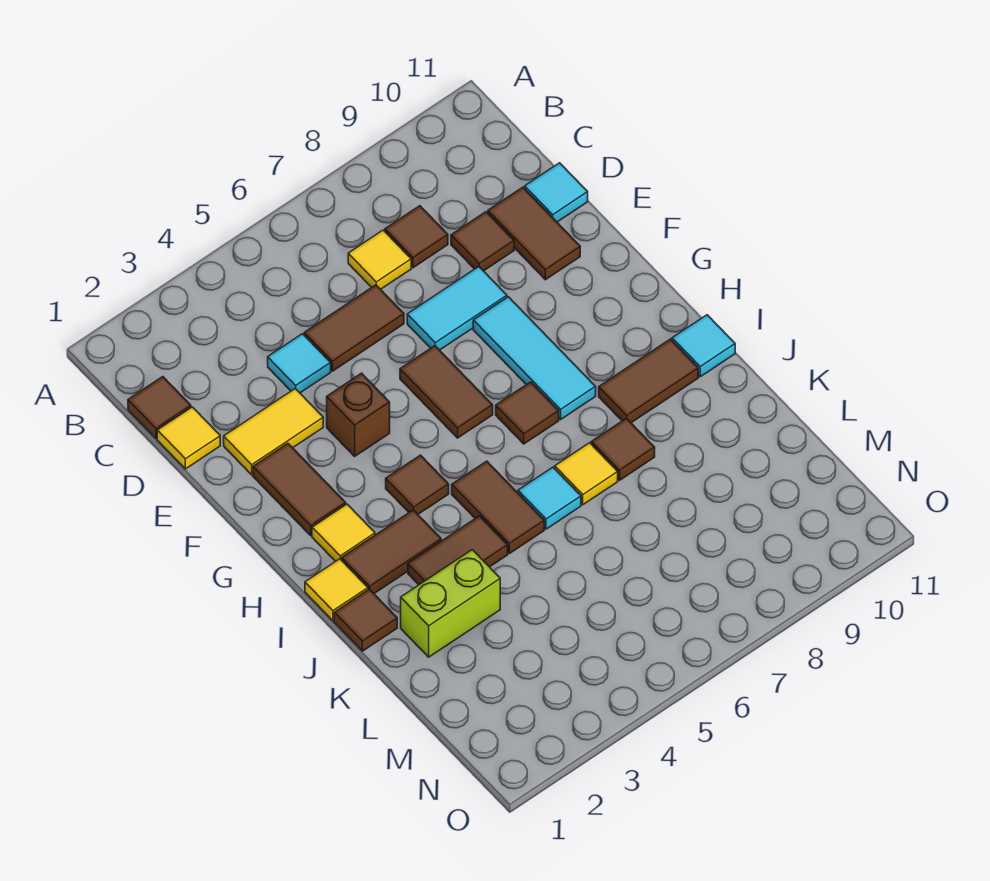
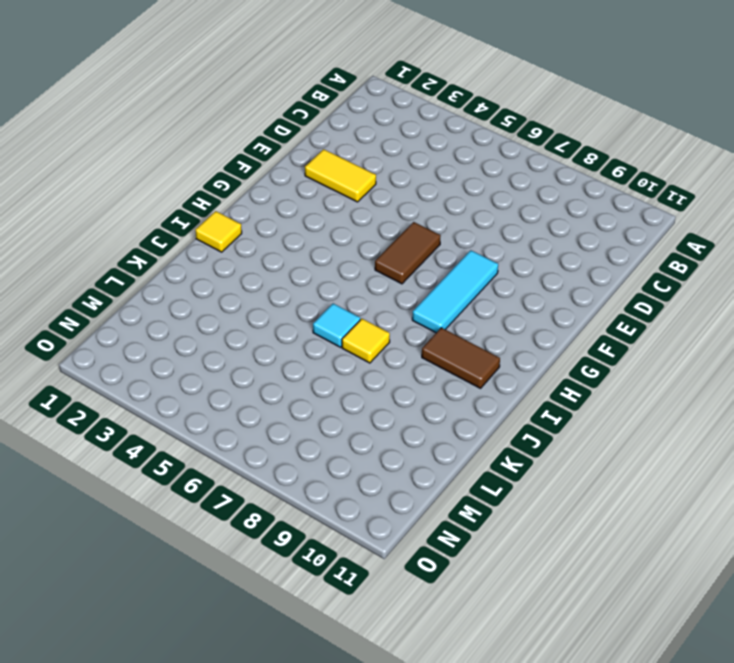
none -> brown tile C1 level 1
none -> yellow tile C7 level 1
none -> brown tile C8 level 1

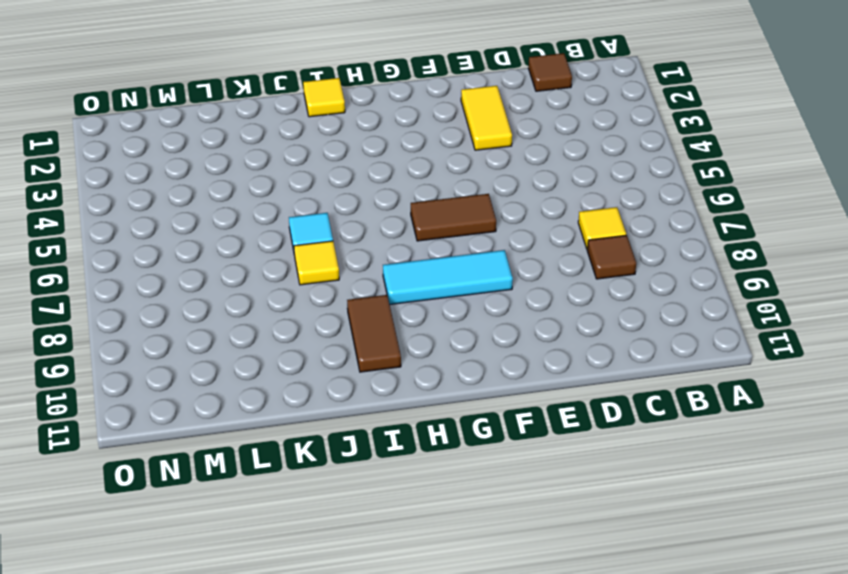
none -> yellow tile D1 level 1
none -> cyan tile D4 level 1
none -> brown tile D5:D6 level 1

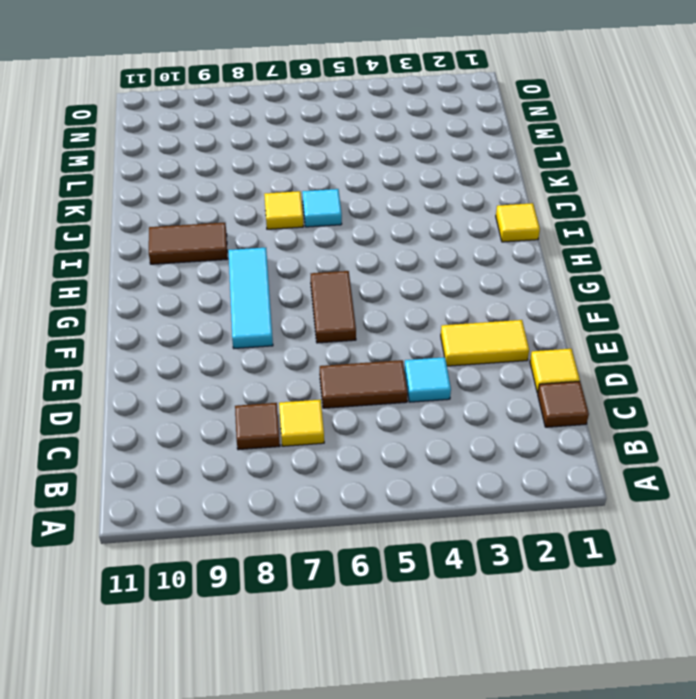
none -> brown tile D9 level 1
none -> brown tile D10:E10 level 1
none -> cyan tile D11 level 1

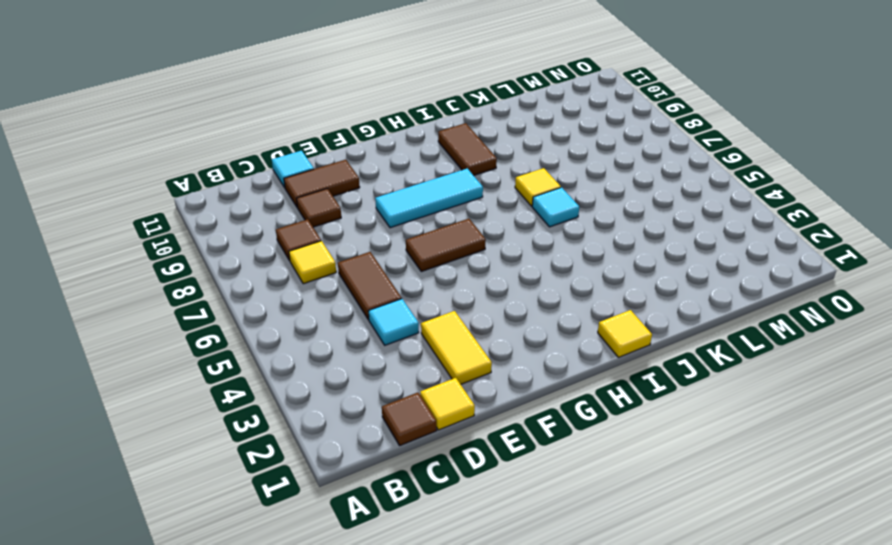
none -> cyan tile E7:E8 level 1
none -> brown tile F2:G2 level 1
none -> brown brick F4 level 1

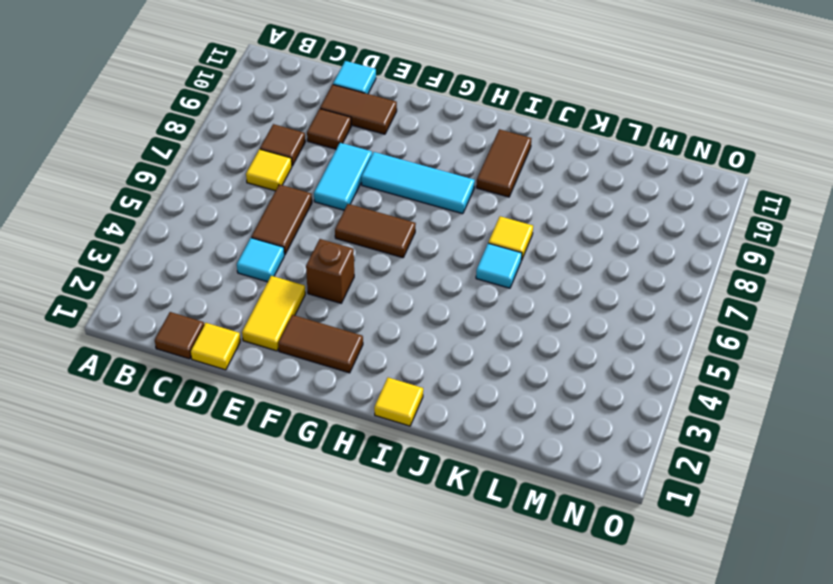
none -> yellow tile H2 level 1
none -> brown tile H4 level 1
none -> brown tile H7 level 1

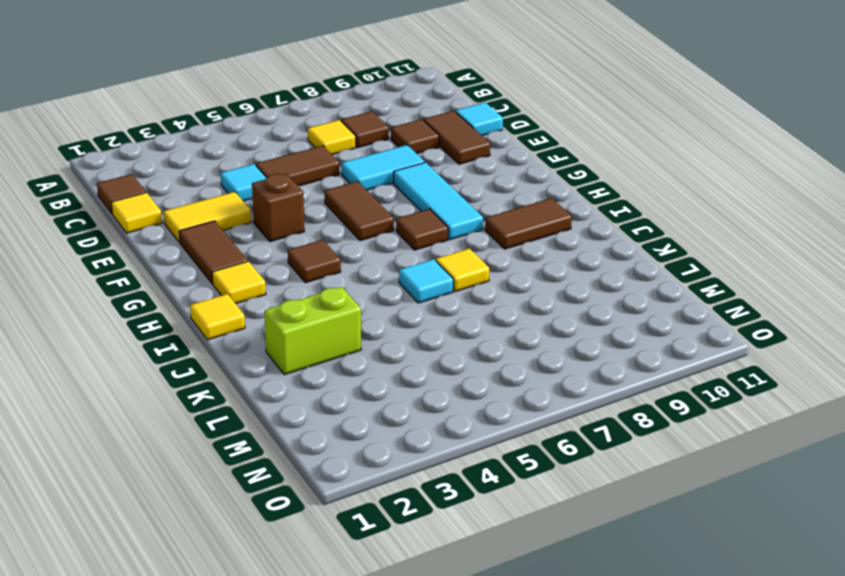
none -> brown tile I2:I3 level 1
none -> brown tile I5:J5 level 1
none -> cyan tile I11 level 1

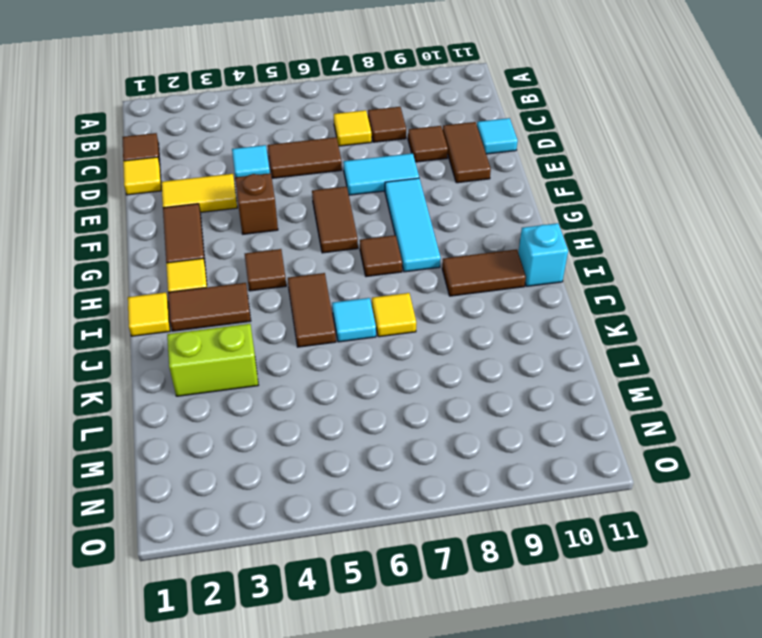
cyan brick I11 level 1 -> cyan tile I11 level 1
none -> brown tile J1 level 1
none -> brown tile J3:J4 level 1
none -> brown tile J8 level 1

